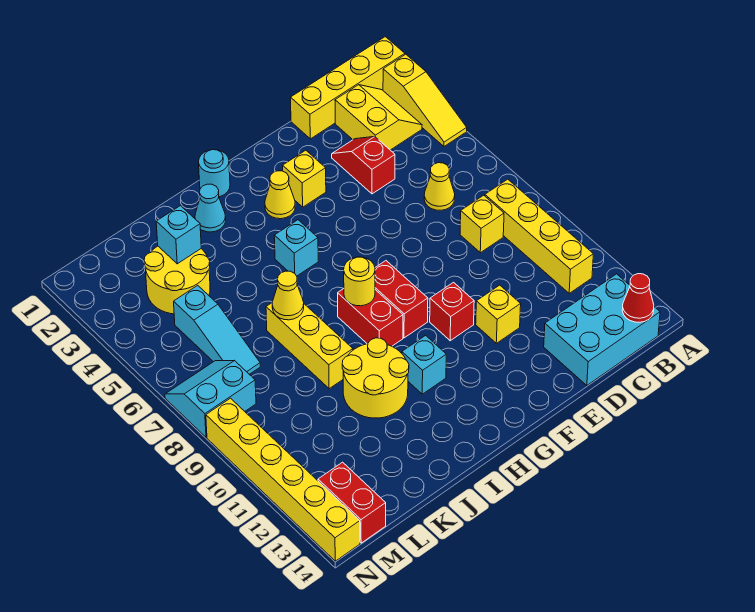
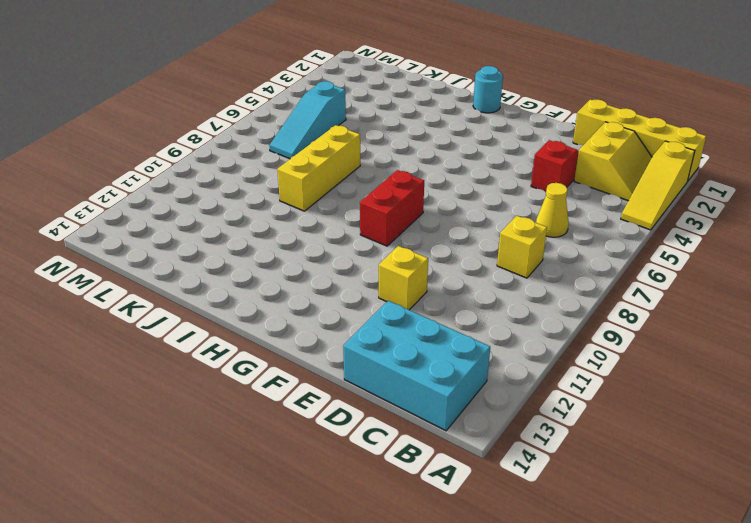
none -> yellow brick B8:B11 level 1
none -> yellow brick F3 level 1
none -> red brick F10 level 1

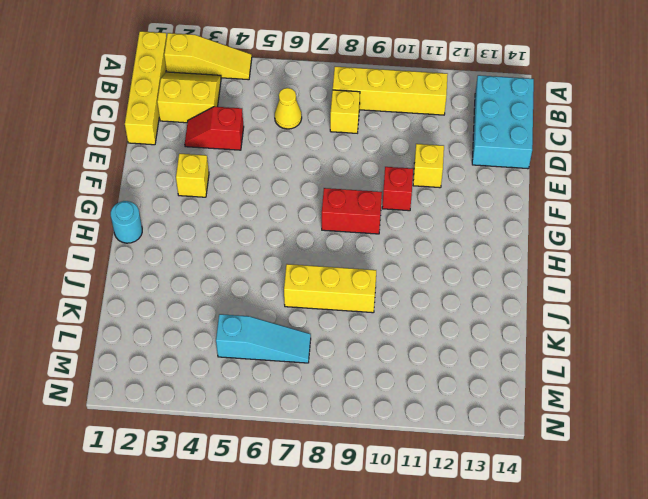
none -> yellow cone G3 level 1
none -> cyan brick H5 level 1
none -> red brick H8:H9 level 1

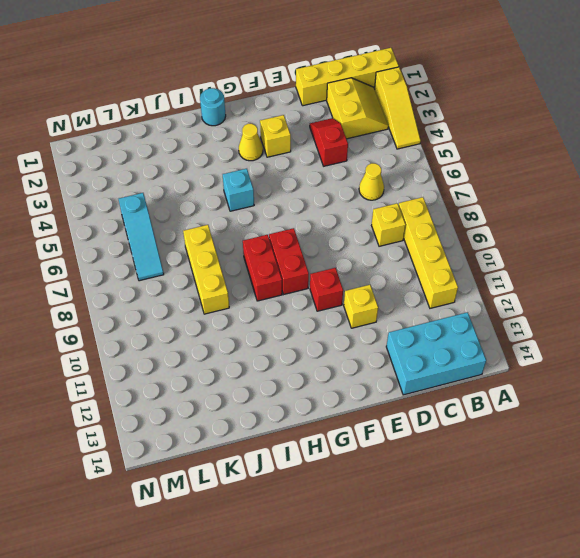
none -> cyan brick H11 level 1
none -> cyan cone I2 level 1
none -> yellow round brick I10:J11 level 1

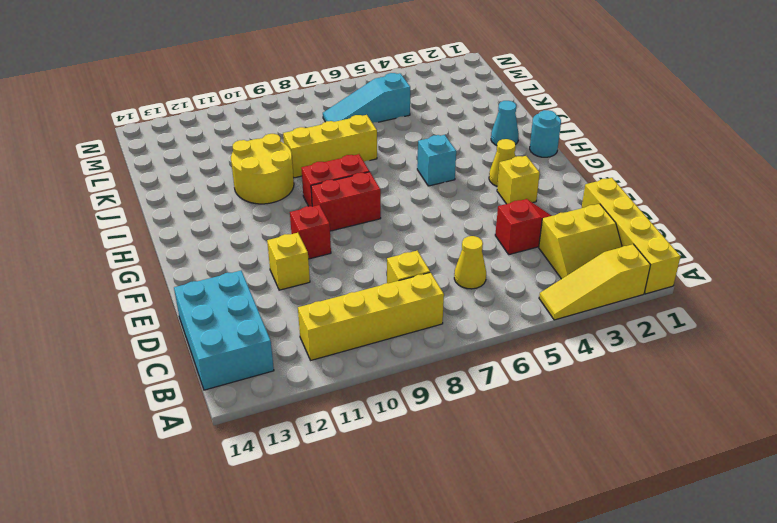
none -> cyan brick H11 level 1
none -> yellow round brick K3:L4 level 1
none -> cyan slope M7:N8 level 1 top 8

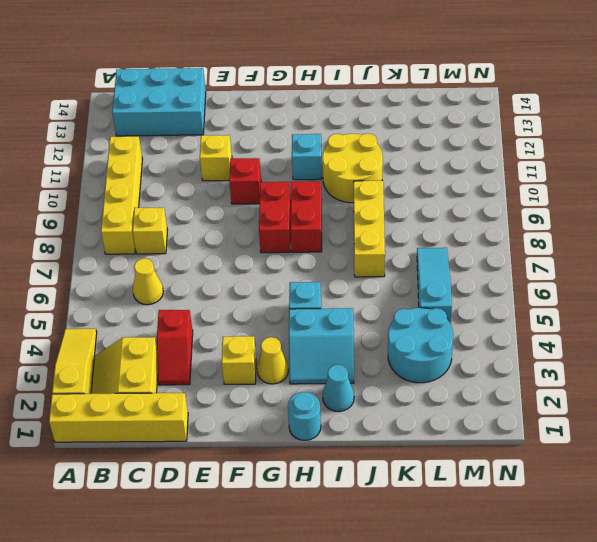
cyan slope H3:I4 level 1 top 4 -> cyan slope M7:N8 level 1 top 8
cyan round brick K3:L4 level 1 -> yellow round brick K3:L4 level 1
none -> red brick M13:M14 level 1
none -> yellow brick N9:N14 level 1
none -> red cone B14 level 2

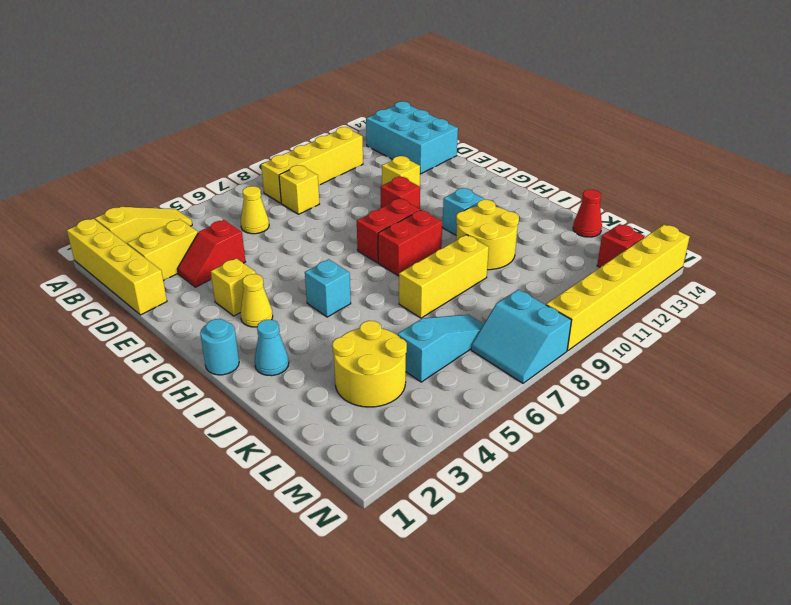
red cone K14 level 1 -> red cone B14 level 2
red brick M13 level 1 -> red brick M13:M14 level 1
none -> yellow round brick H8 level 2
none -> yellow cone J7 level 2
none -> cyan brick K3 level 2

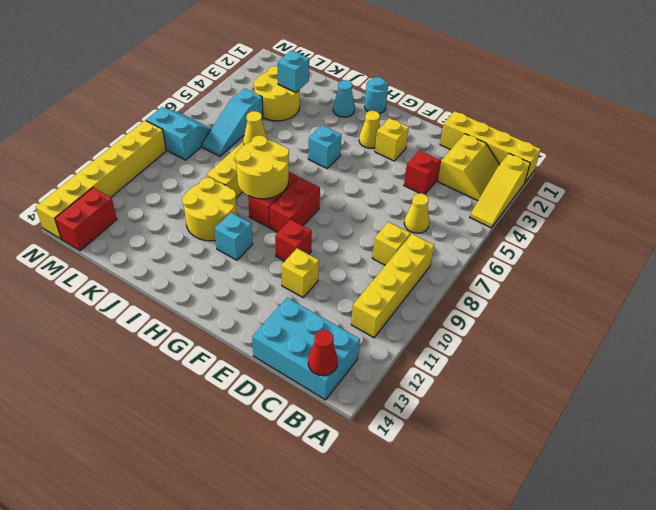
yellow round brick H8:I9 level 2 -> yellow round brick H8 level 2

